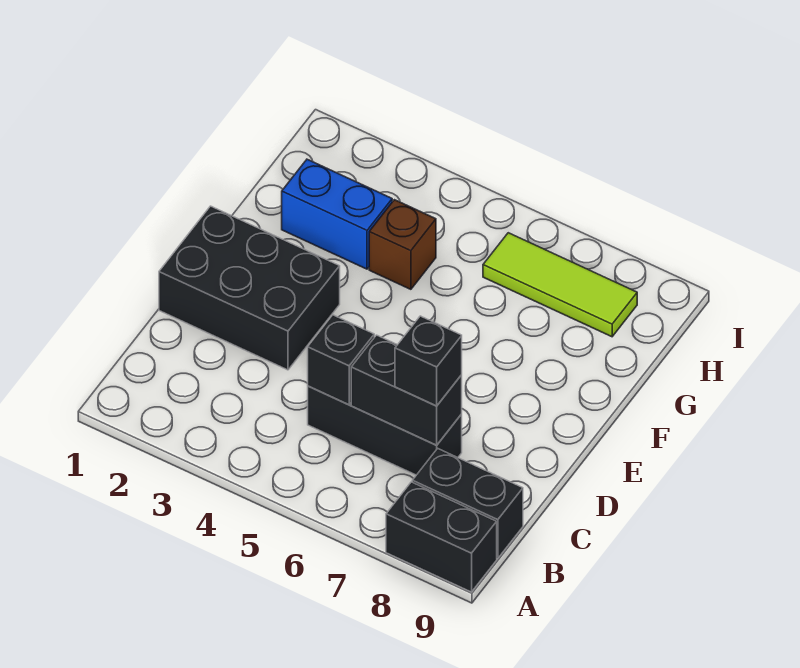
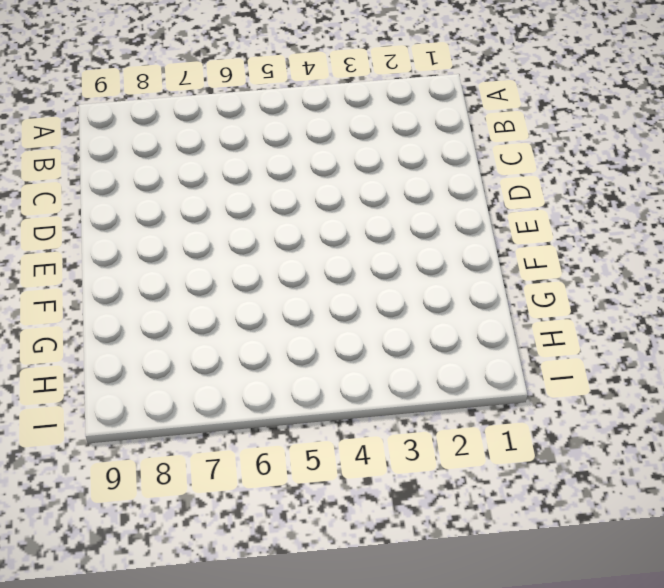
none -> black brick A8:A9 level 1
none -> black brick B8:B9 level 1

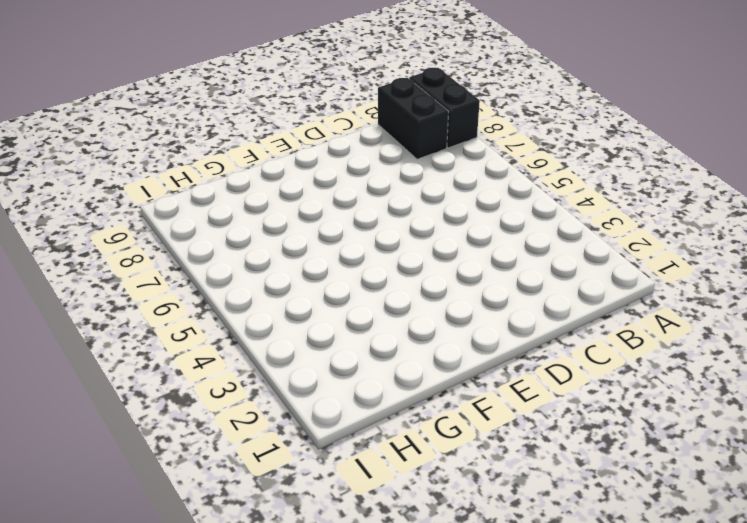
none -> black brick C5:C7 level 1
none -> black brick D1:E3 level 1

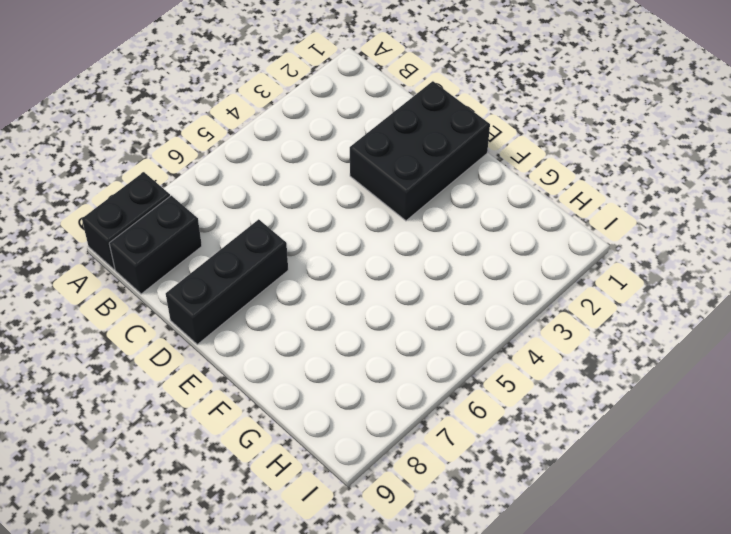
black brick D7:D9 level 1 -> black brick C5:C7 level 1
none -> blue brick G2:G3 level 1
none -> brown brick G4 level 1

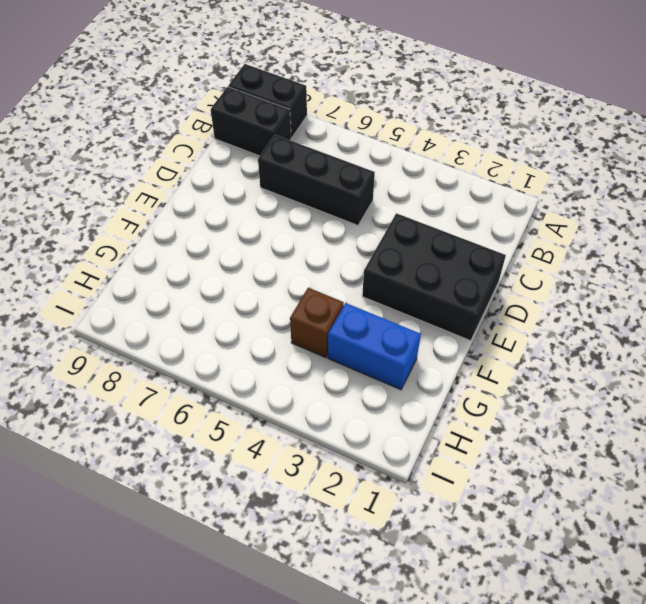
none -> lime tile H6:H8 level 1
none -> black brick C5 level 2

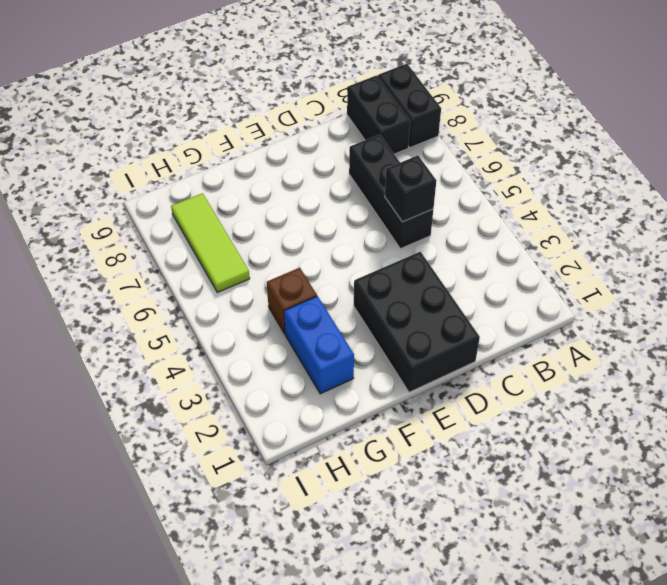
none -> black brick C6:C7 level 2
none -> black brick C7 level 3

